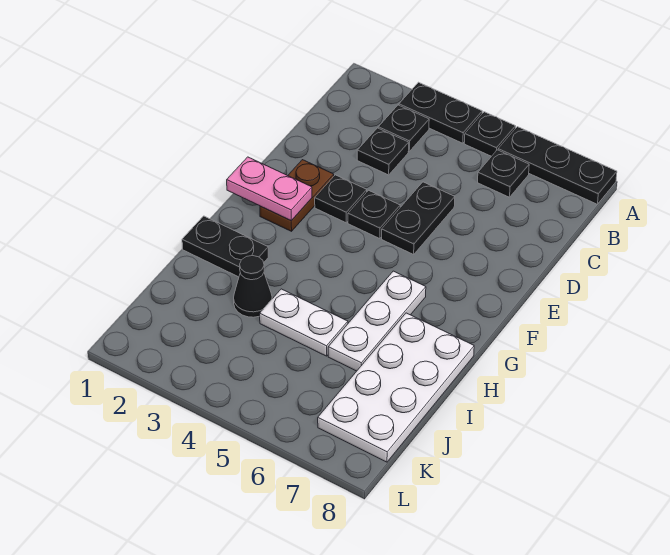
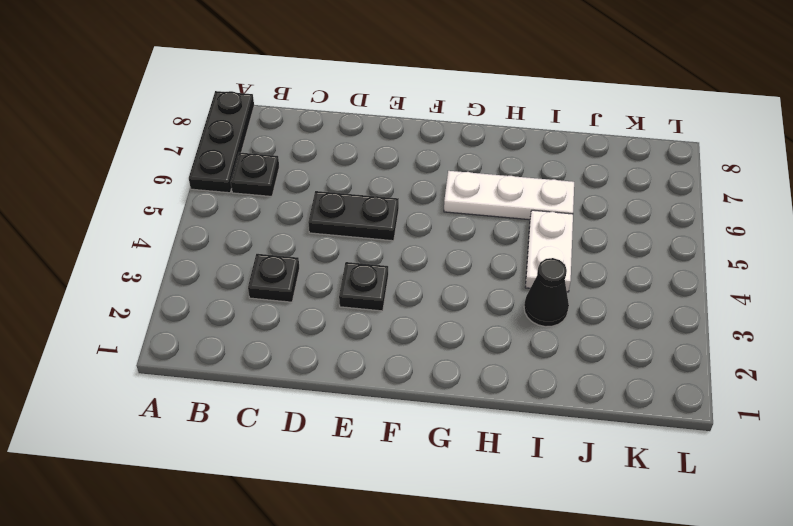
none -> black plate A3:A4 level 1
none -> black plate A5 level 1
none -> black plate B3 level 1

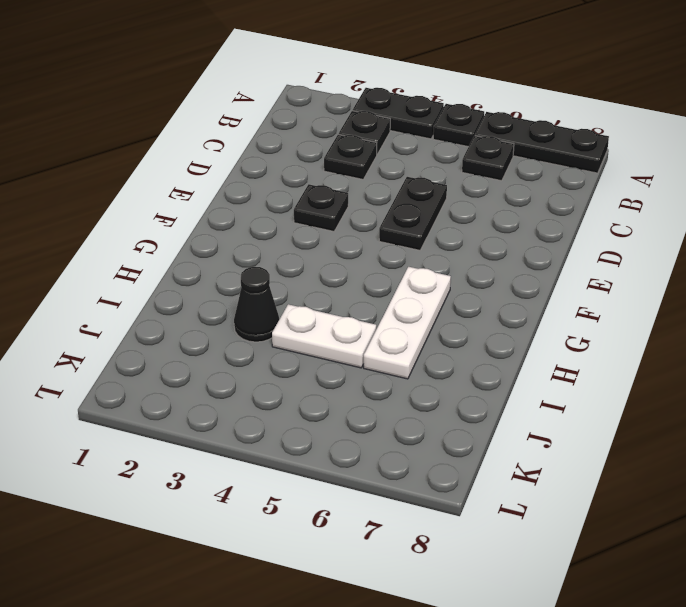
none -> brown plate E2:F2 level 1
none -> black plate E4 level 1
none -> black plate H1:H2 level 1

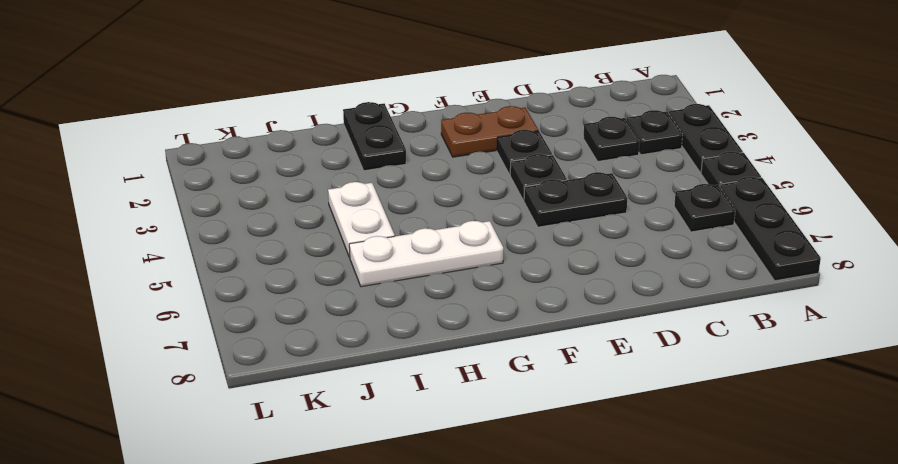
none -> white plate H7:K8 level 1
none -> black cone I3 level 1
none -> pink plate F1:F2 level 2

